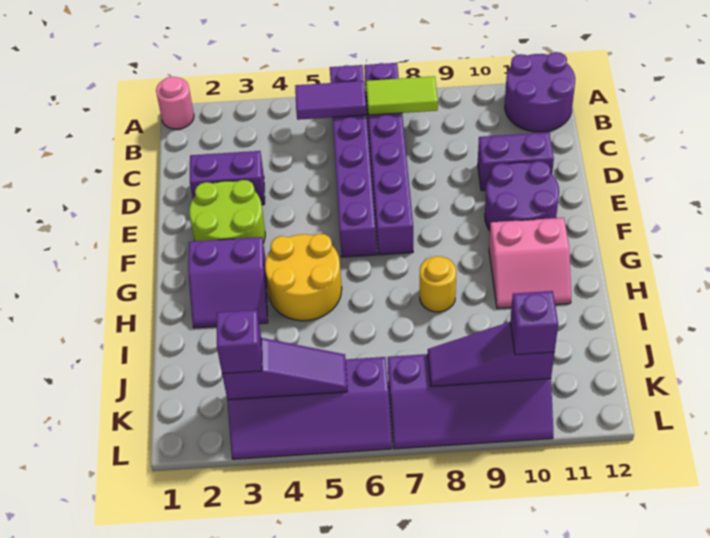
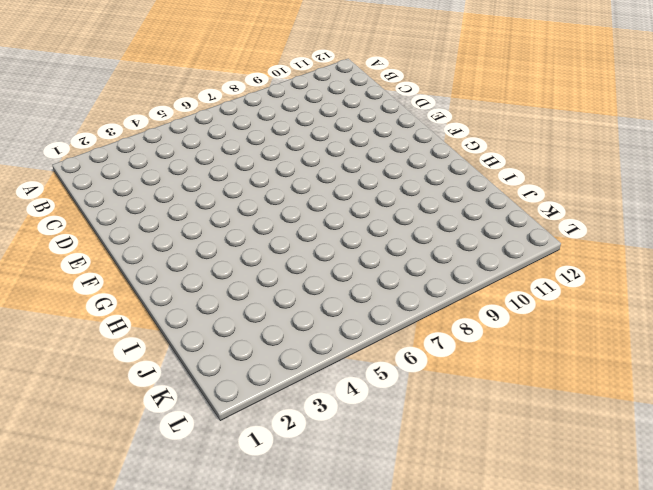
none -> pink round brick A1 level 1
none -> purple brick A6:F6 level 1
none -> purple brick A7:F7 level 1

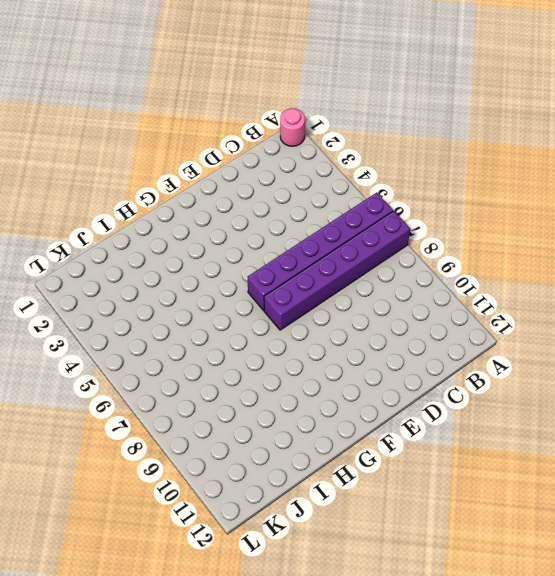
none -> purple round brick A11:B12 level 1
none -> purple brick D2:D3 level 1
none -> purple brick D10:D11 level 1

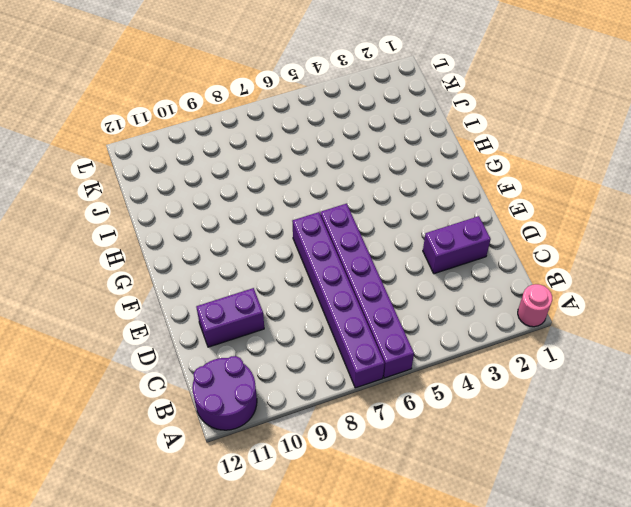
none -> lime round brick E2:F3 level 1
none -> purple round brick E10:F11 level 1
none -> purple slope G2:H3 level 1 top G

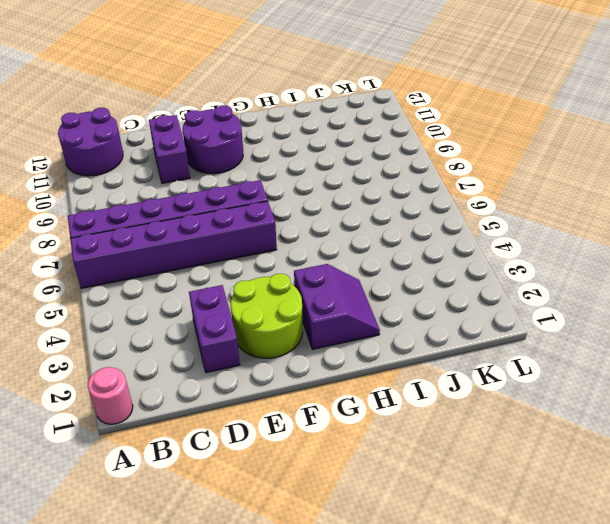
none -> yellow round brick G4:H5 level 1
none -> pink slope G10:H11 level 1 top G
none -> yellow round brick H8 level 1

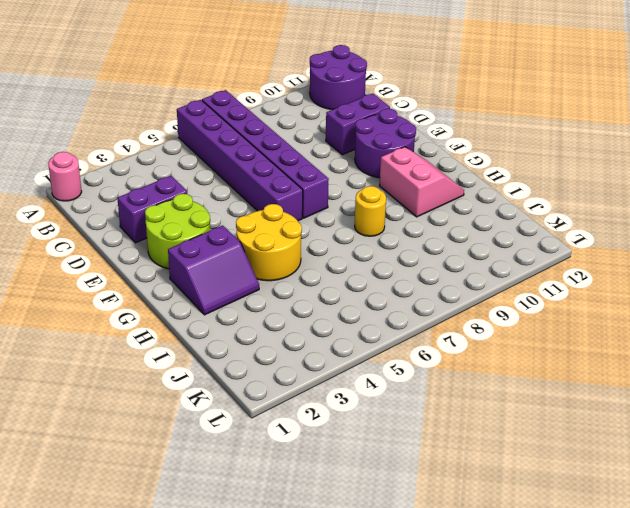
pink slope G10:H11 level 1 top 10 -> pink slope G10:H11 level 1 top G
none -> purple slope K3:L6 level 1 top K
none -> purple slope K7:L10 level 1 top K
none -> purple tile B5:B6 level 2

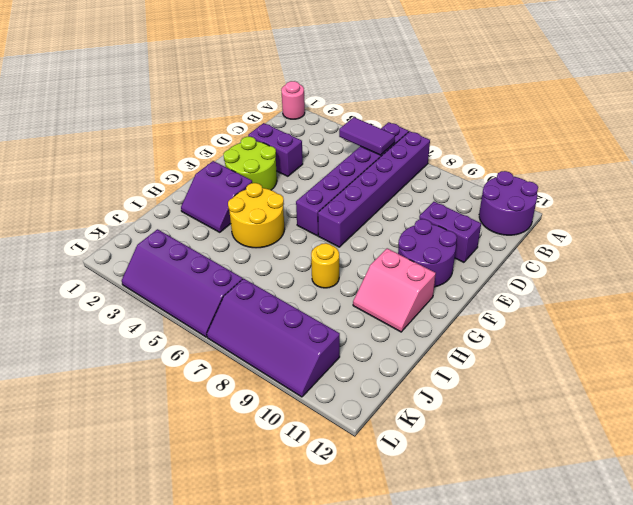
none -> lime tile B7:B8 level 2
none -> purple slope K3:K5 level 2 top 3
none -> purple slope K8:K10 level 2 top 10

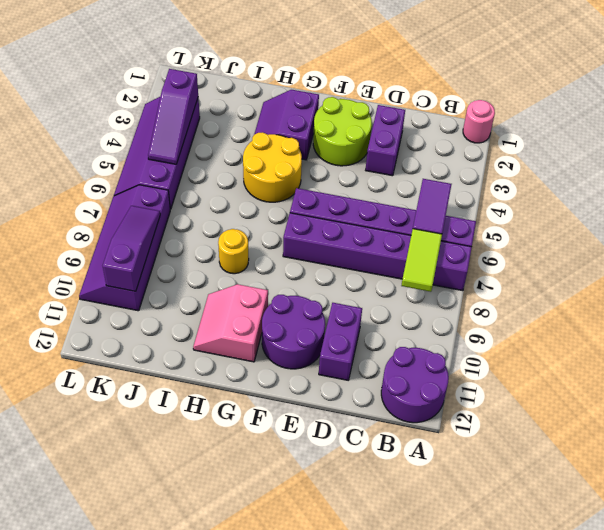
none -> purple brick K3 level 3
none -> purple brick K10 level 3

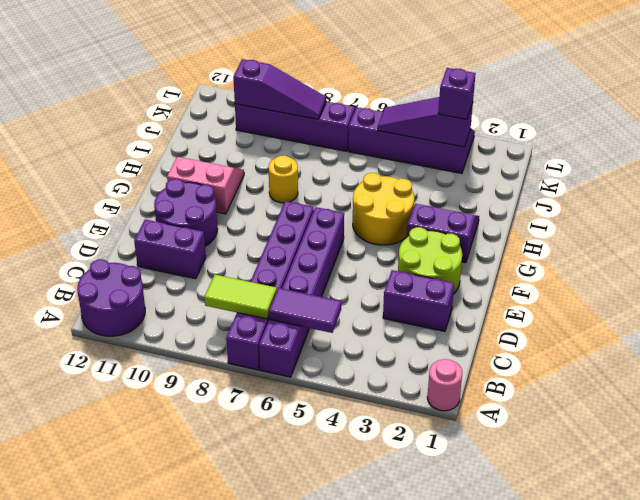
none -> purple brick K10 level 3

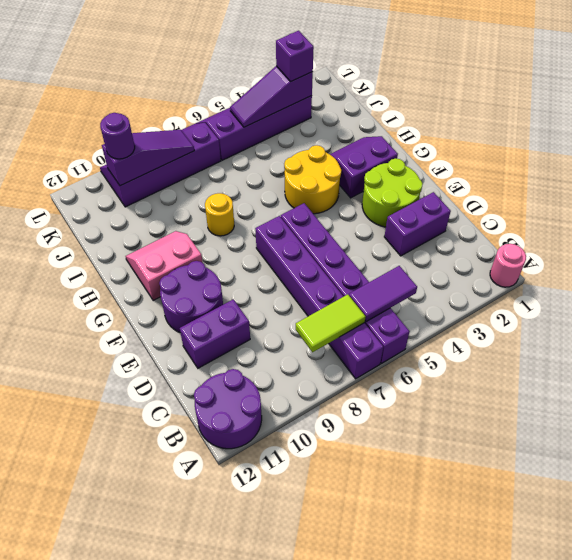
purple round brick K10 level 3 -> purple brick K10 level 3

